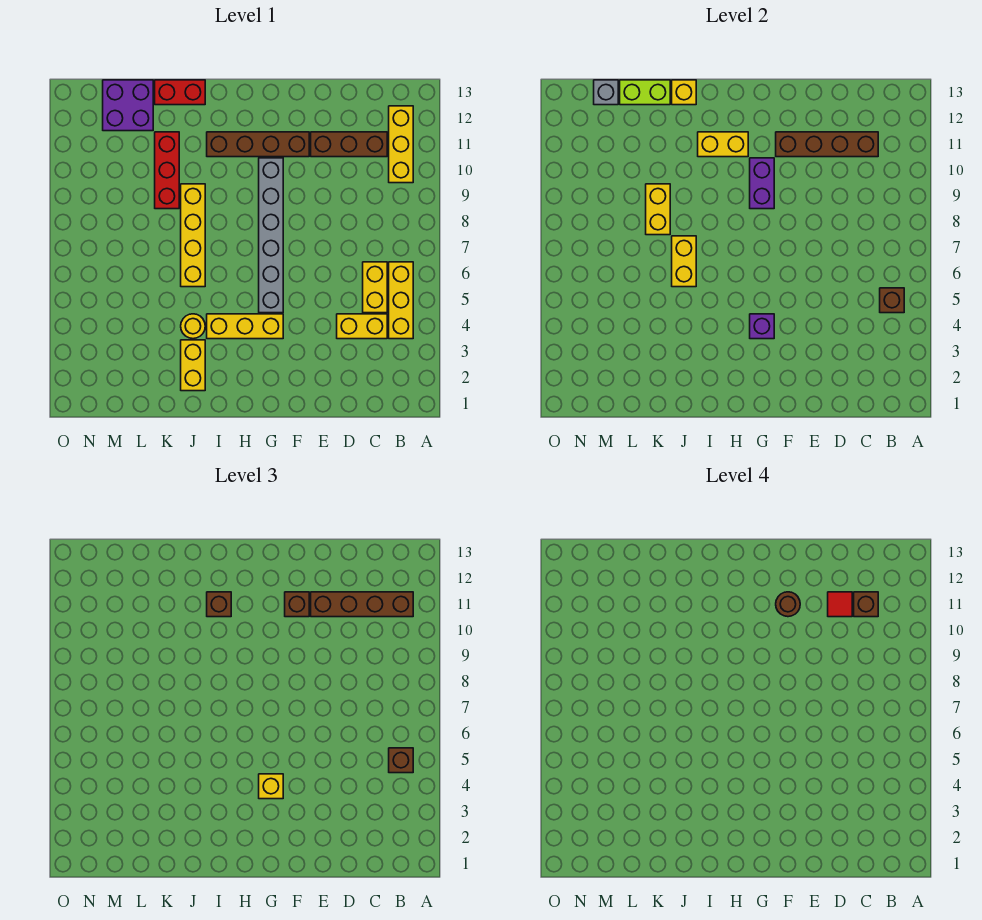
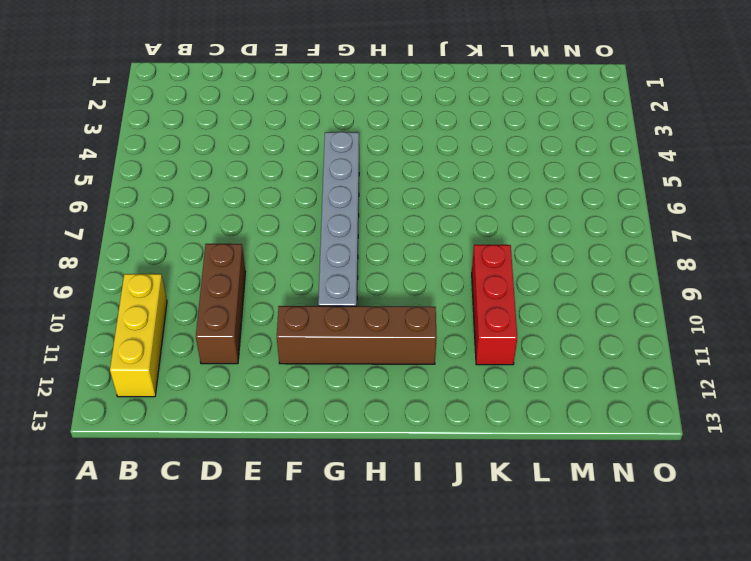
brown brick D9:D11 level 1 -> brown brick C11:E11 level 1
none -> yellow brick B4:B6 level 1
none -> yellow brick C4:D4 level 1
none -> yellow brick C5:C6 level 1
none -> yellow brick G4:I4 level 1

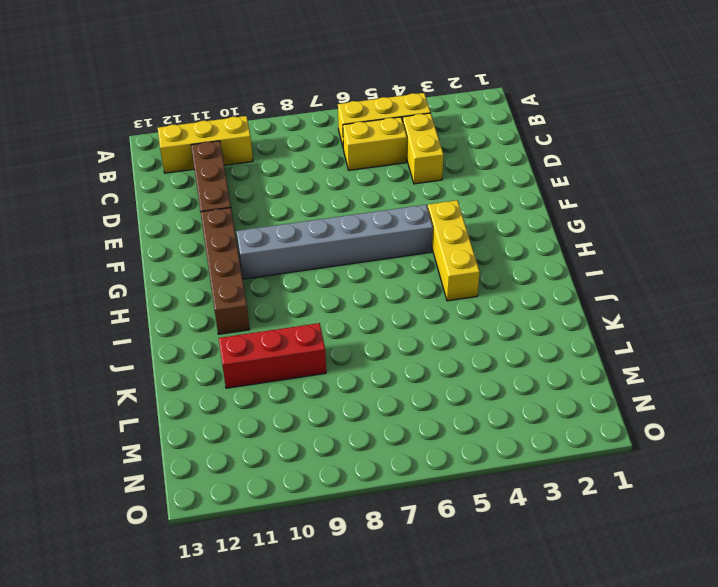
none -> yellow brick J2:J3 level 1
none -> yellow round brick J4 level 1
none -> yellow brick J6:J9 level 1
none -> red brick J13:K13 level 1

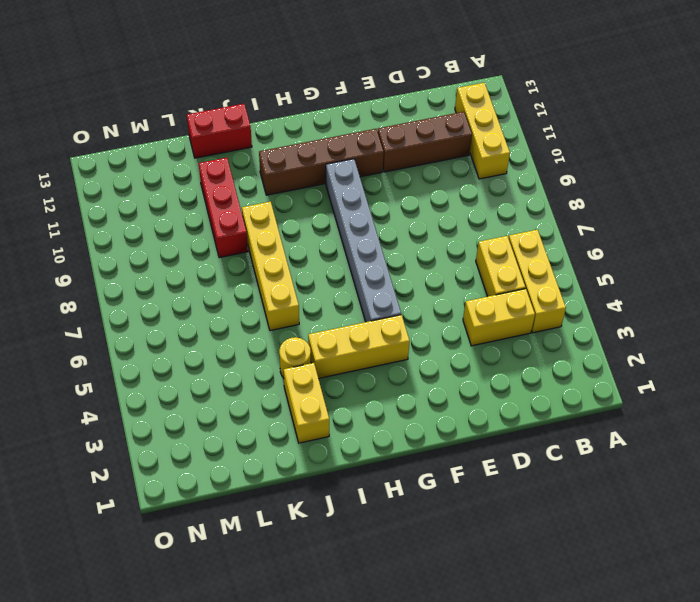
none -> purple brick L12:M13 level 1
none -> brown brick B5 level 2
none -> brown brick C11:F11 level 2
none -> purple brick G4 level 2

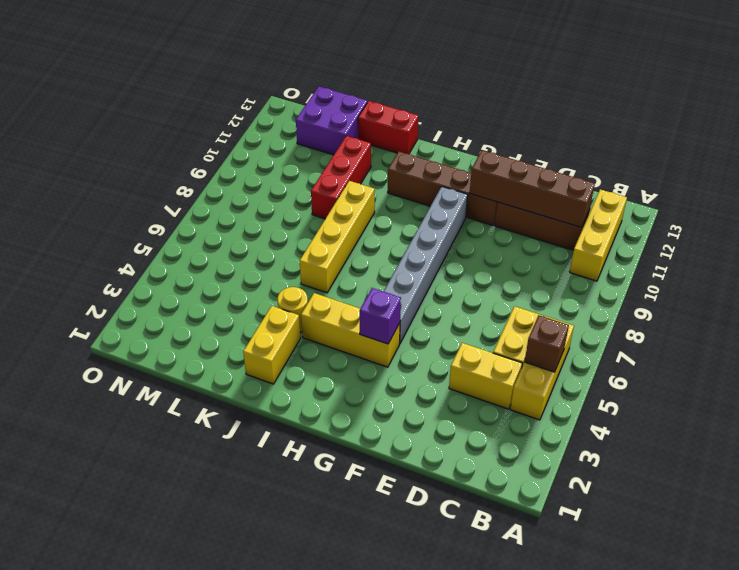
none -> purple brick G9:G10 level 2
none -> yellow brick H11:I11 level 2
none -> yellow brick J6:J7 level 2
none -> yellow brick J13 level 2

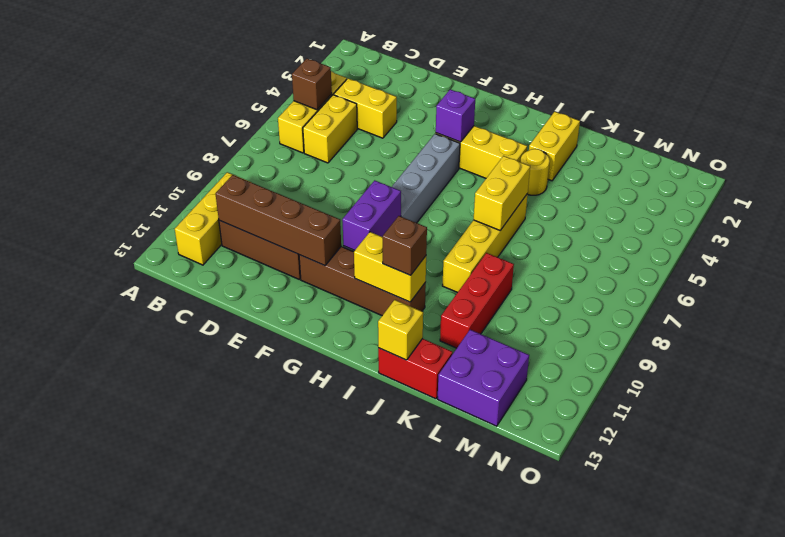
none -> yellow brick K8:K9 level 2
none -> lime brick K13:L13 level 2
none -> grey brick M13 level 2
none -> brown brick B5 level 3

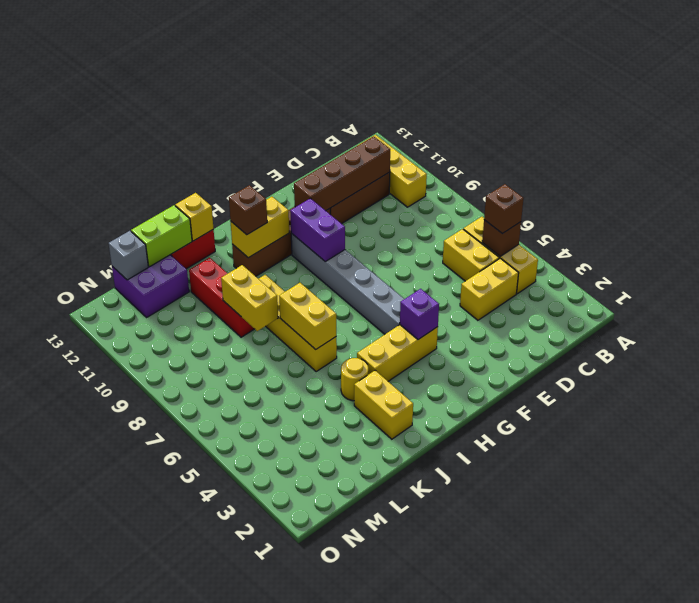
none -> brown brick B11:E11 level 3
none -> brown brick F11 level 3
none -> yellow brick G4 level 3
none -> brown brick C11 level 4

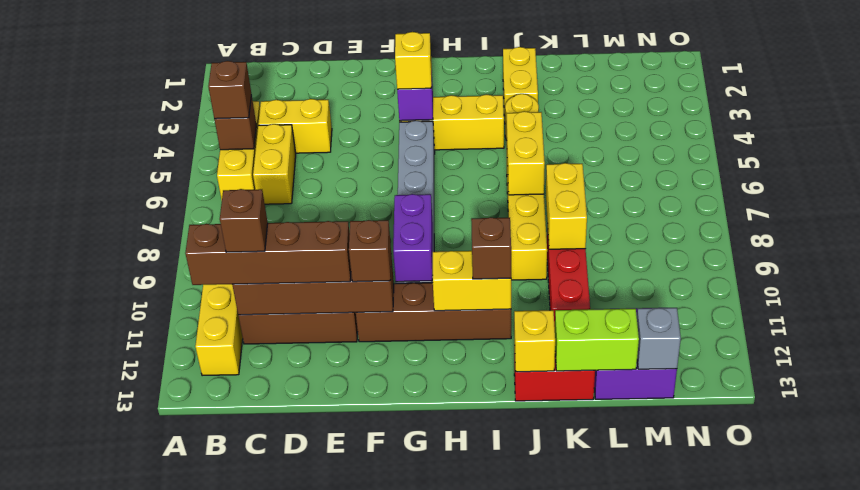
none -> red tile D11 level 4
none -> brown round brick F11 level 4

